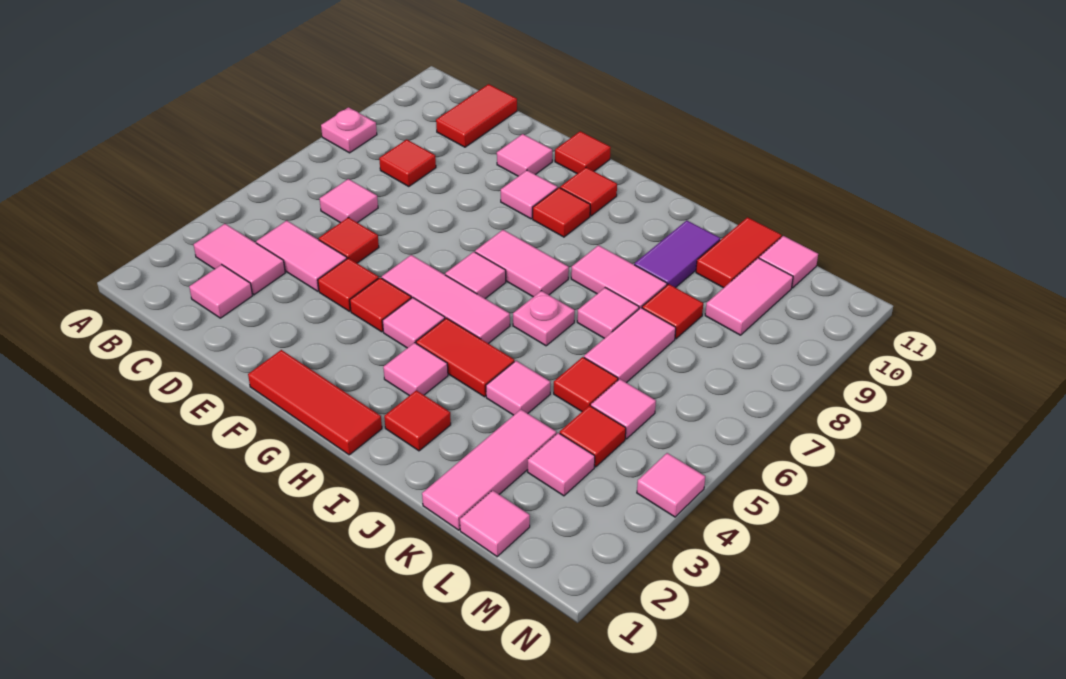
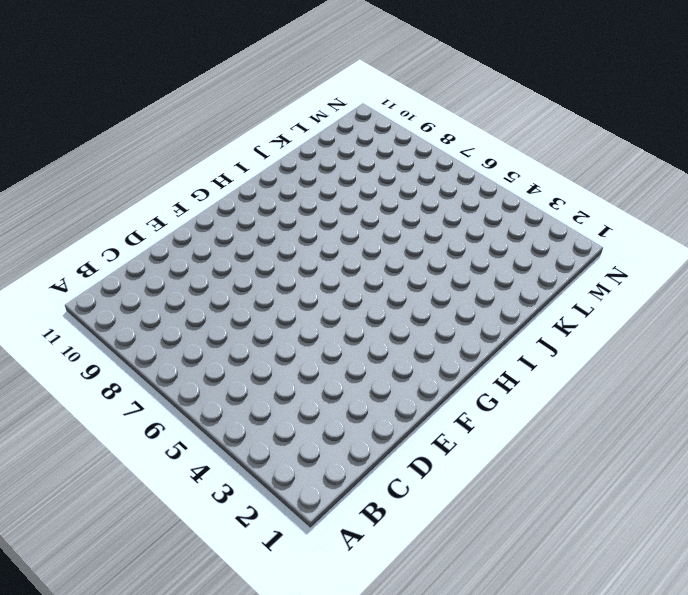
none -> pink plate A8 level 1
none -> pink tile B3:C3 level 1
none -> pink tile C2 level 1
none -> pink tile C4:D4 level 1

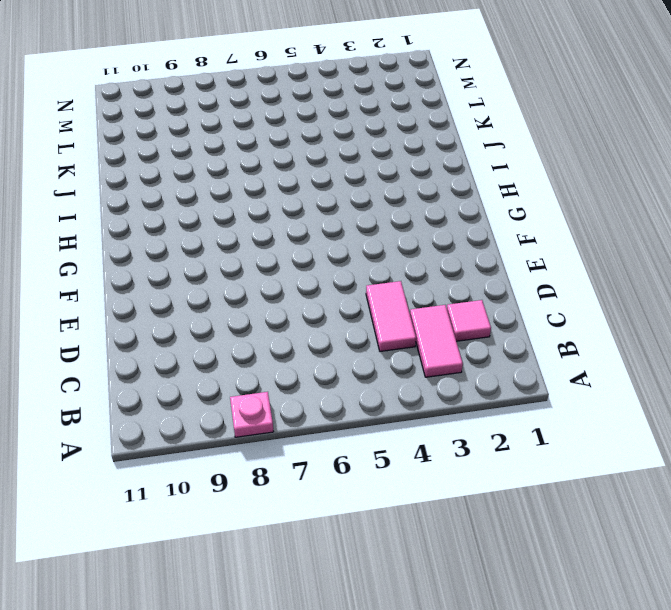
none -> pink tile C6 level 1
none -> red tile C8 level 1
none -> red tile C10:C11 level 1
none -> red tile D5 level 1

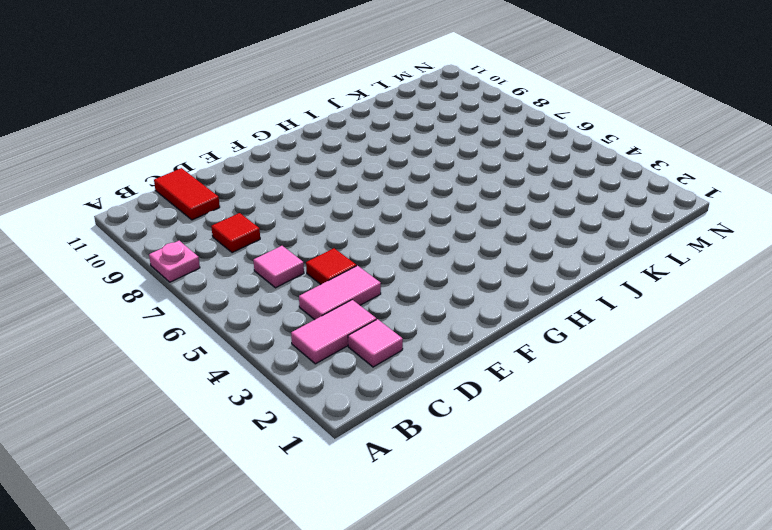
none -> red tile E4 level 1
none -> pink tile E10 level 1
none -> red tile F1:H1 level 1
none -> red tile F4 level 1

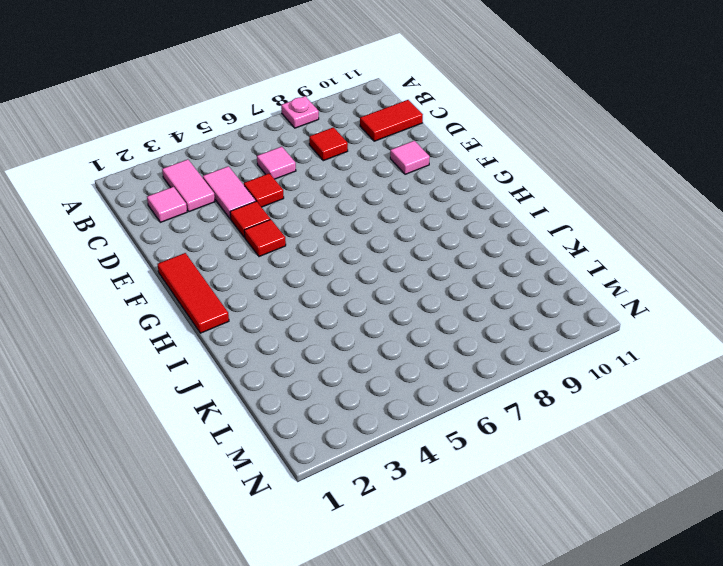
none -> pink tile F5:H5 level 1
none -> pink tile F9 level 1
none -> red tile F11 level 1
none -> pink tile G4 level 1

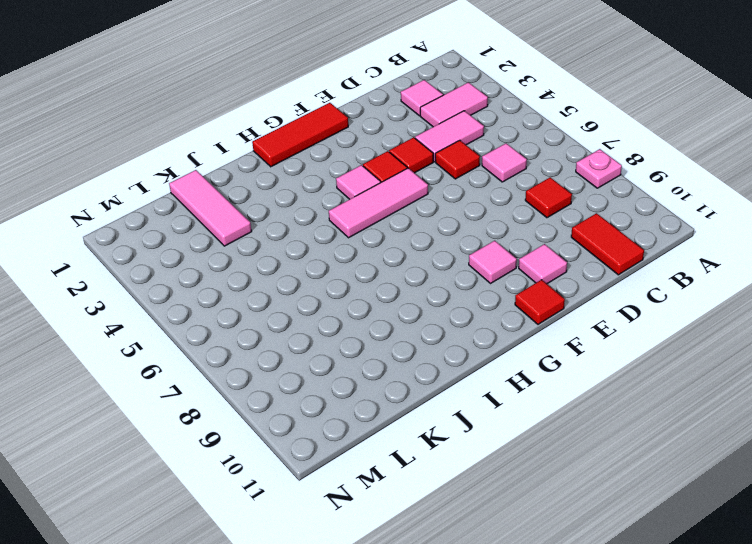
none -> pink tile G6 level 1
none -> pink tile G7:H7 level 1
none -> red tile G9 level 1
none -> red tile G10 level 1

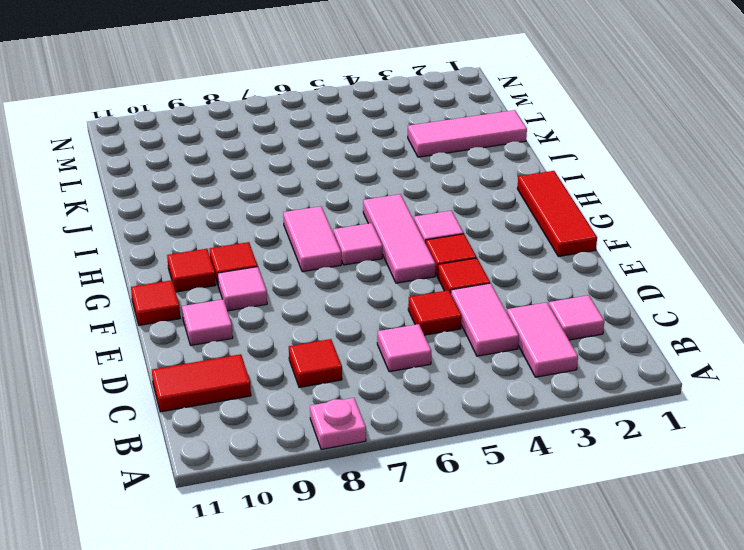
none -> pink tile H3 level 1
none -> red tile H4:I4 level 1
none -> red tile I2 level 1
none -> pink plate I6 level 1

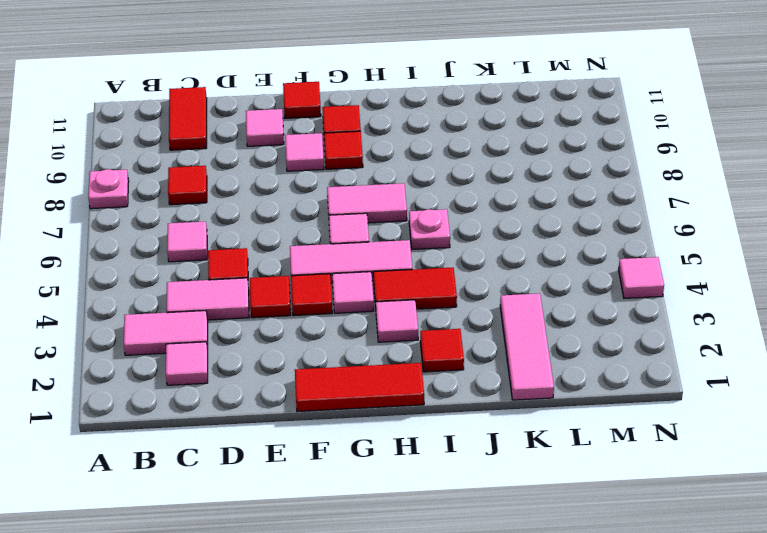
none -> pink tile I8:J8 level 1
none -> pink tile J4 level 1
none -> pink tile J7 level 1
none -> purple tile J9:J10 level 1

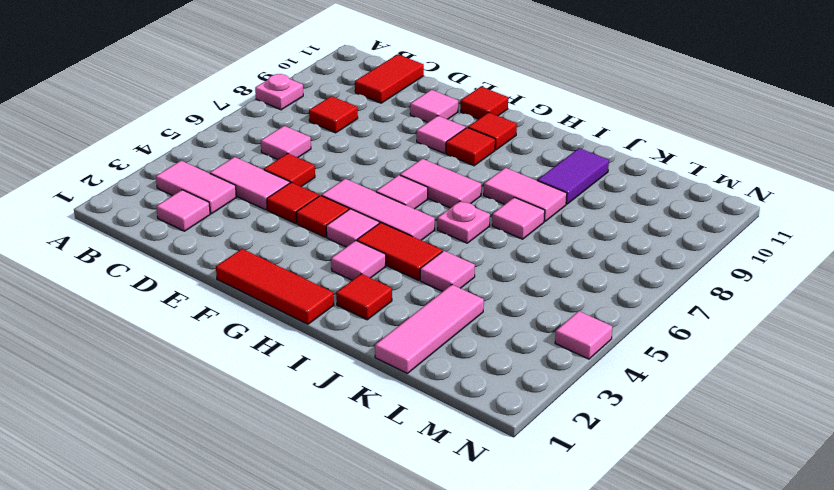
none -> red tile K5 level 1
none -> pink tile K6:K7 level 1
none -> red tile K8 level 1
none -> red tile K10:K11 level 1

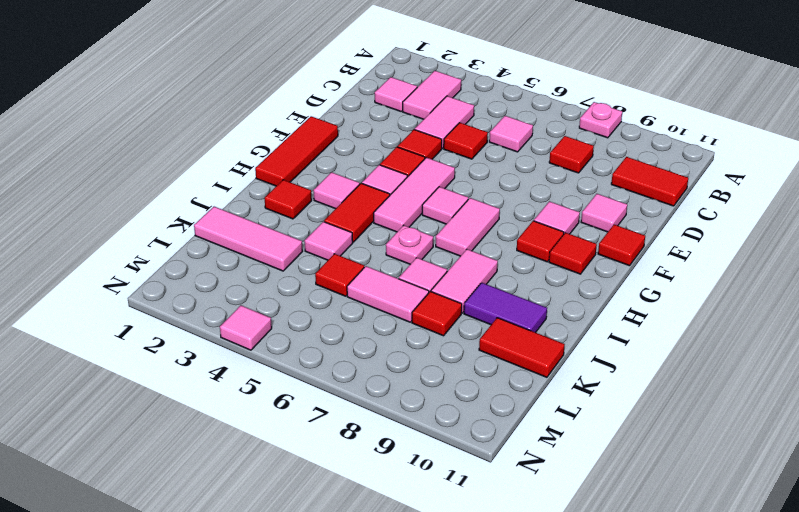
none -> pink tile L1 level 1
none -> pink tile L3 level 1
none -> red tile L4 level 1
none -> pink tile L5 level 1

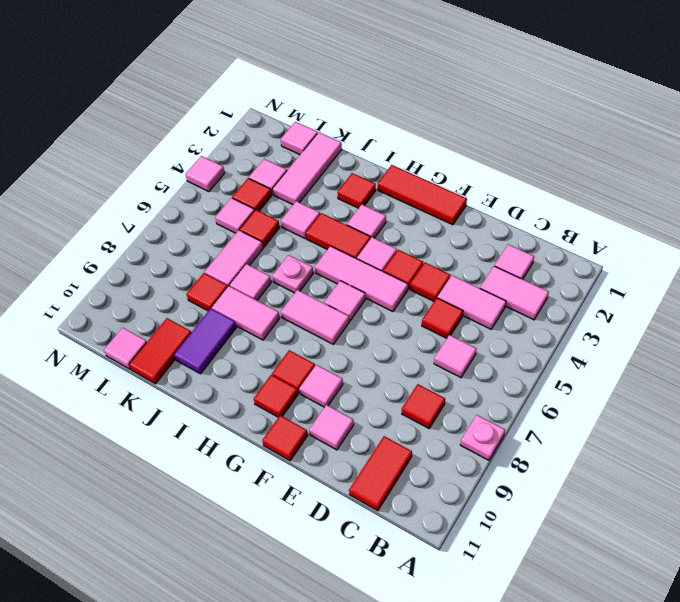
none -> pink tile L9:L10 level 1

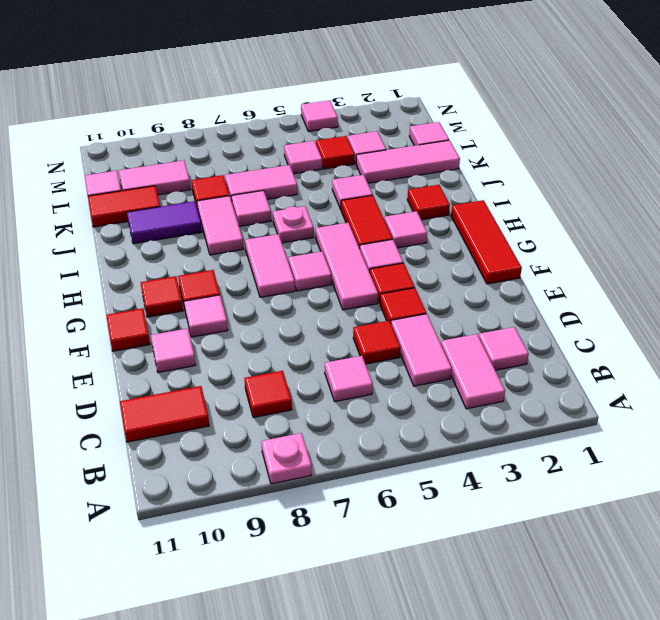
none -> red tile K5 level 1

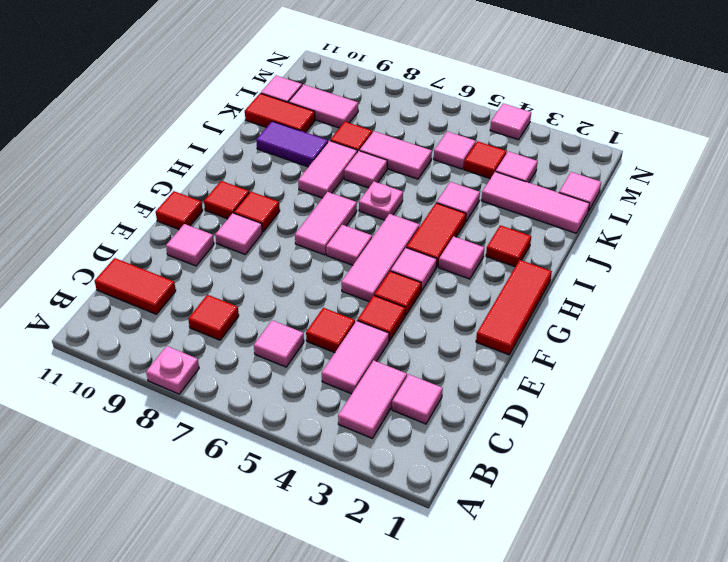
none -> red tile K5 level 1

